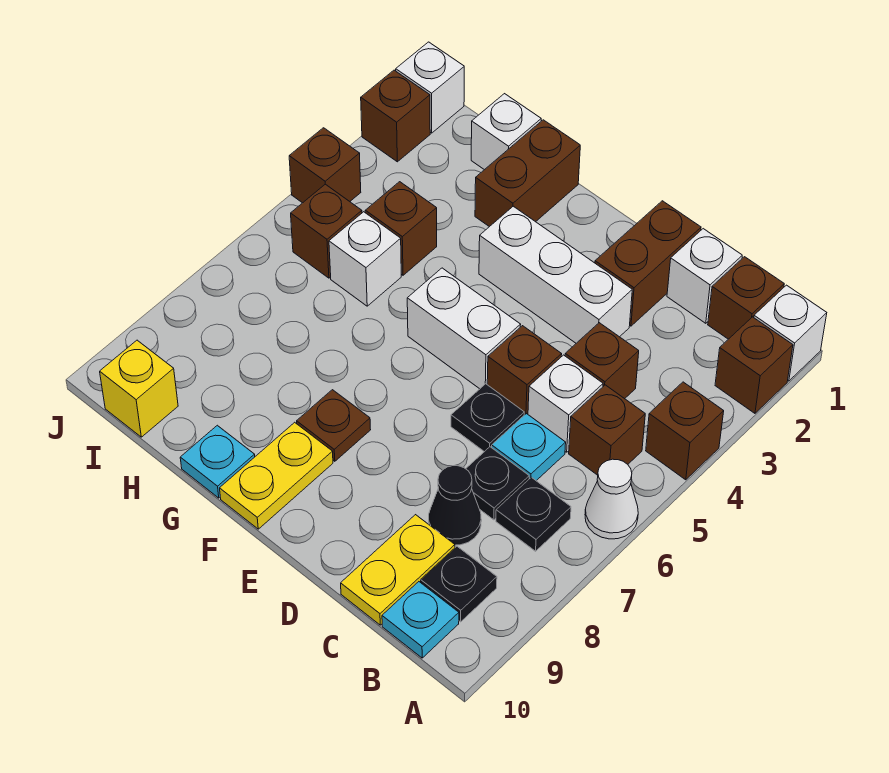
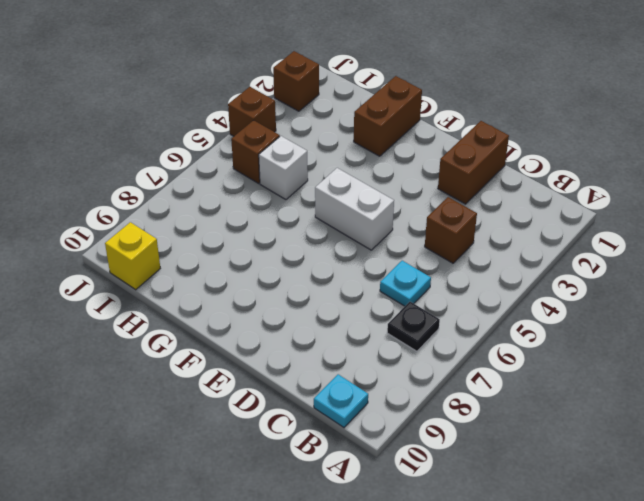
none -> white brick A1 level 1
none -> brown brick A2 level 1
none -> brown brick A4 level 1
none -> white cone A6 level 1

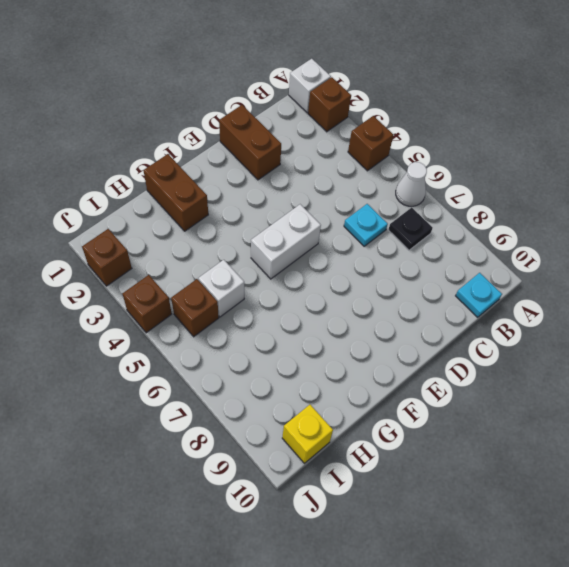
none -> brown brick B1 level 1
none -> brown brick B5 level 1
none -> black plate B9 level 1
none -> white brick C1 level 1

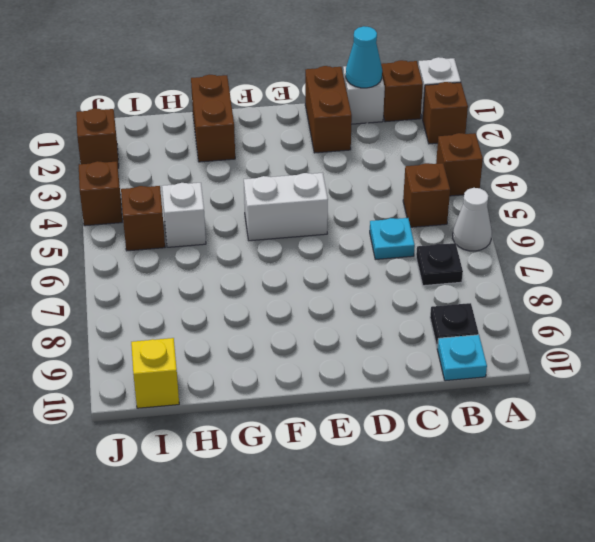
cyan cone C1 level 2 -> none
none -> brown brick C4 level 1
none -> white brick C5 level 1
none -> black plate C7 level 1
none -> black cone C8 level 1

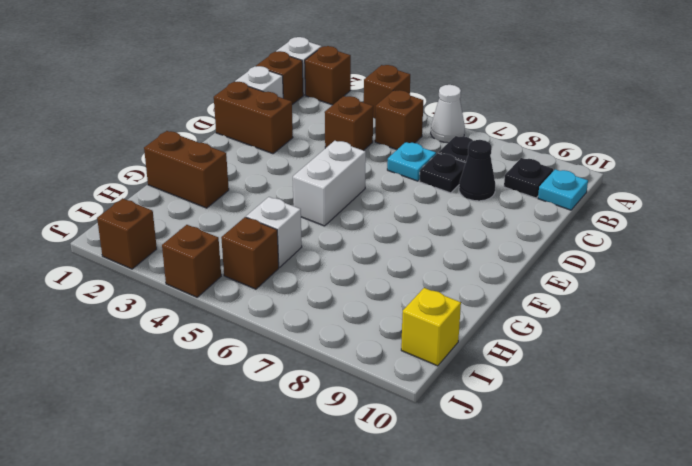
none -> white brick C5 level 1
none -> yellow plate C9:C10 level 1
none -> white brick D3:F3 level 1
none -> brown brick D5 level 1

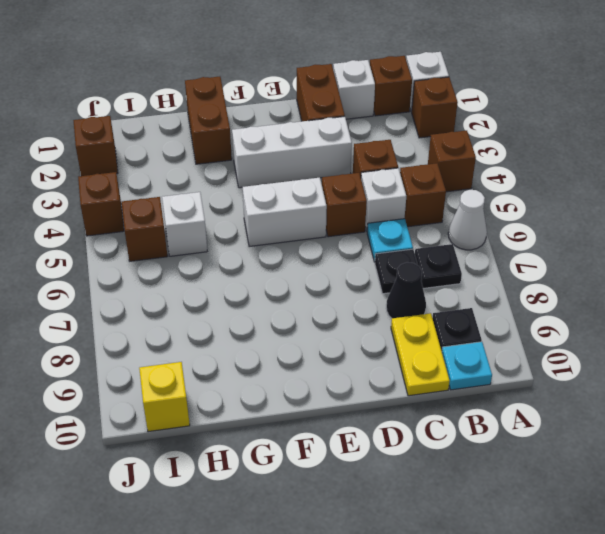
none -> black plate D6 level 1
none -> brown plate F8 level 1
none -> yellow plate F9:F10 level 1
none -> cyan plate G10 level 1

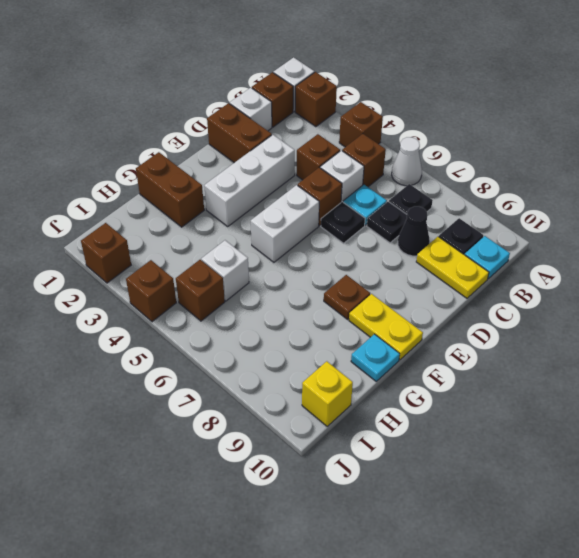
none -> white brick H1 level 1
none -> brown brick H4 level 1
none -> white brick J1 level 1

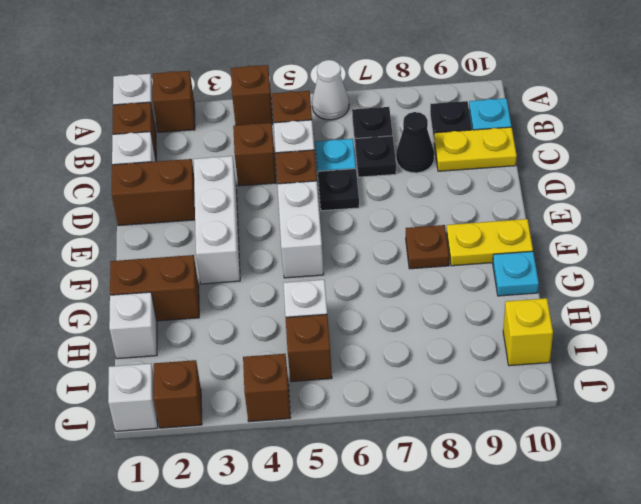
none -> brown brick H4 level 1

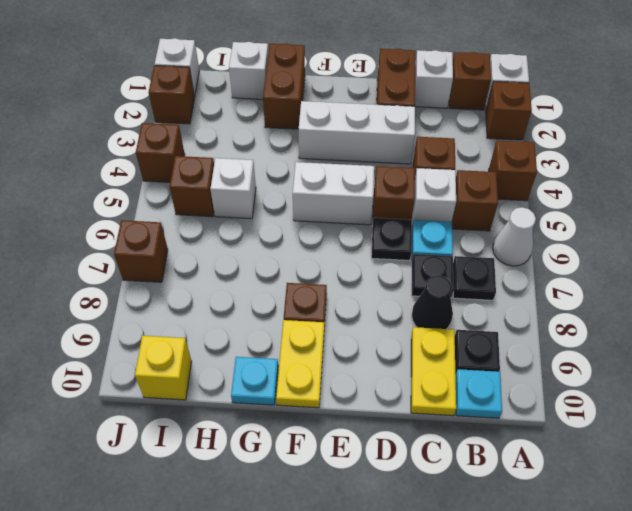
brown brick J7 level 1 -> brown brick H4 level 1

